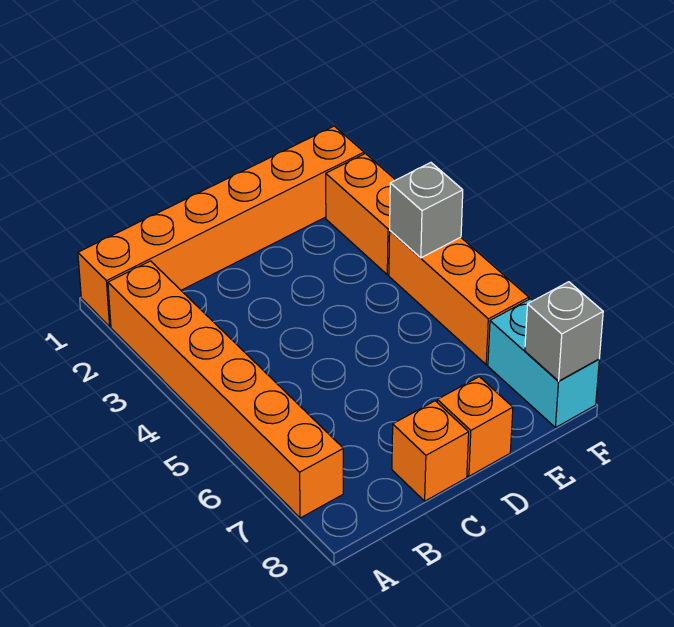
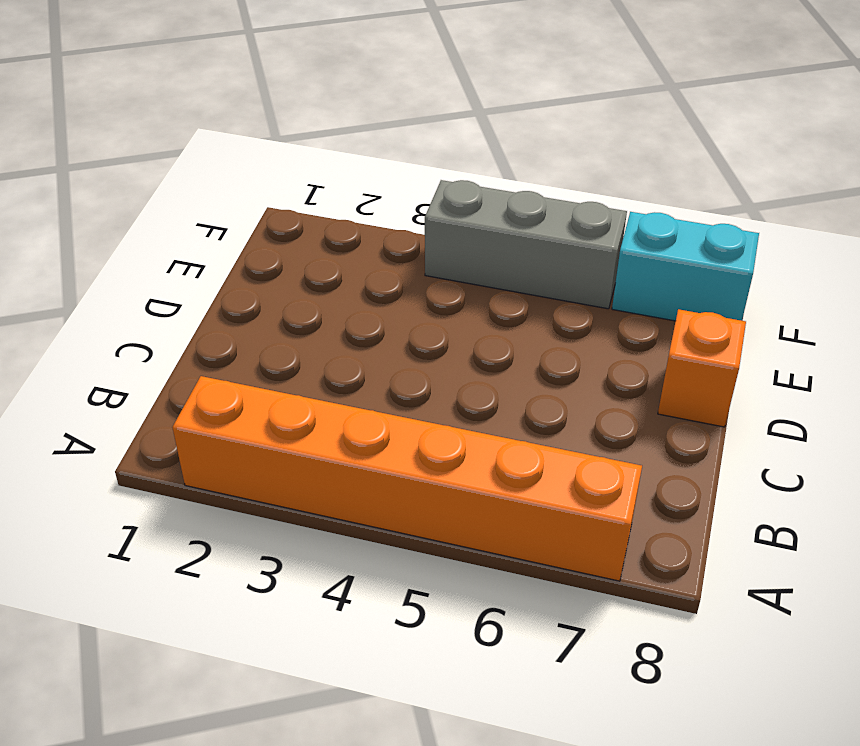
grey brick F4:F6 level 1 -> orange brick F4:F6 level 1
none -> orange brick A1:F1 level 1
none -> orange brick C8 level 1

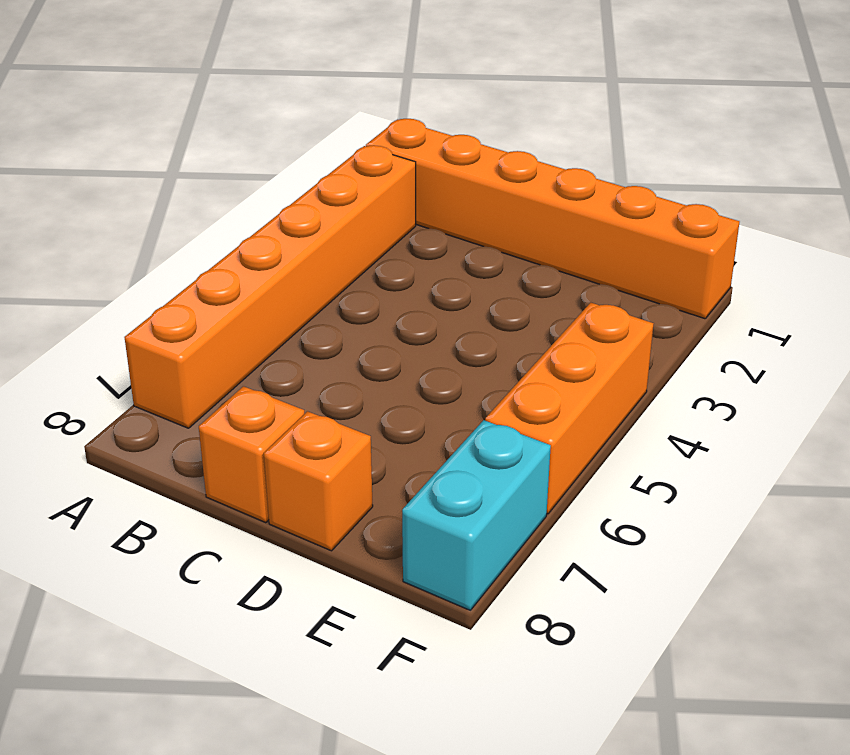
none -> orange brick F2:F3 level 1
none -> grey brick F4 level 2

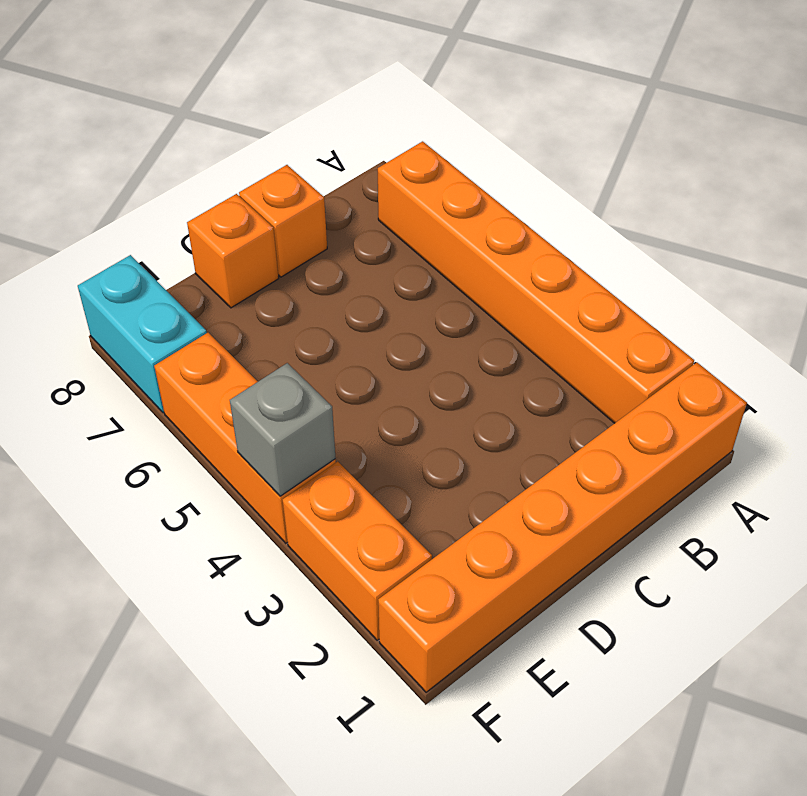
none -> grey brick F8 level 2

